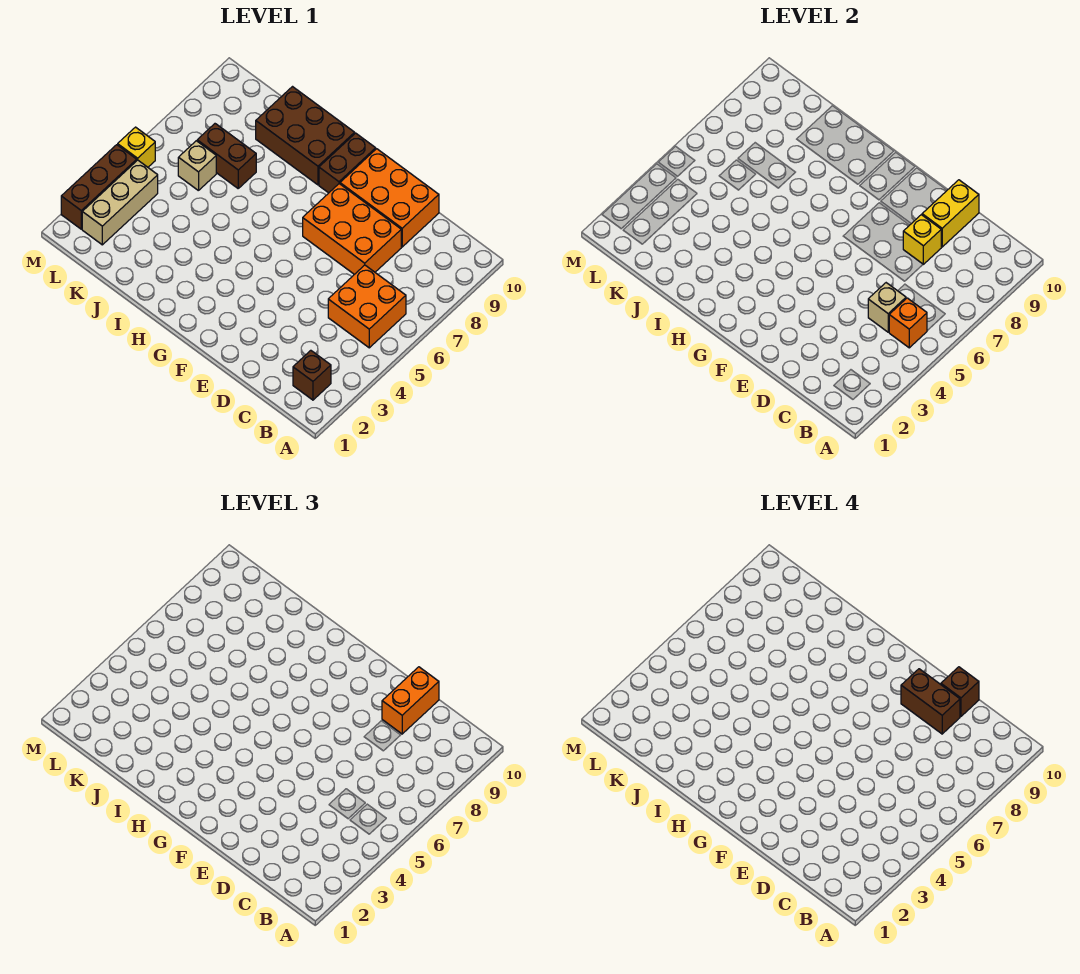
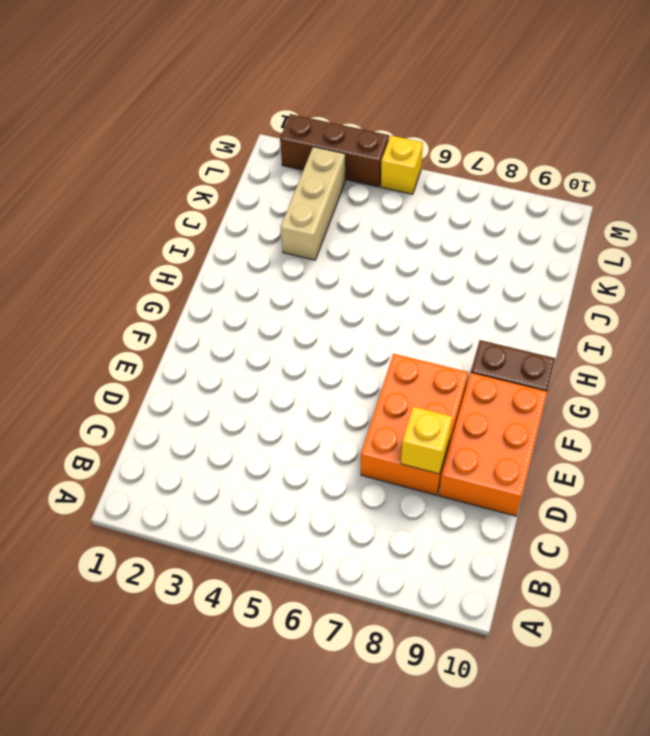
tan brick J3:L3 level 1 -> tan brick L2:L4 level 1
none -> brown brick B2 level 1
none -> orange brick B5:C6 level 1
none -> brown brick H9:J10 level 1

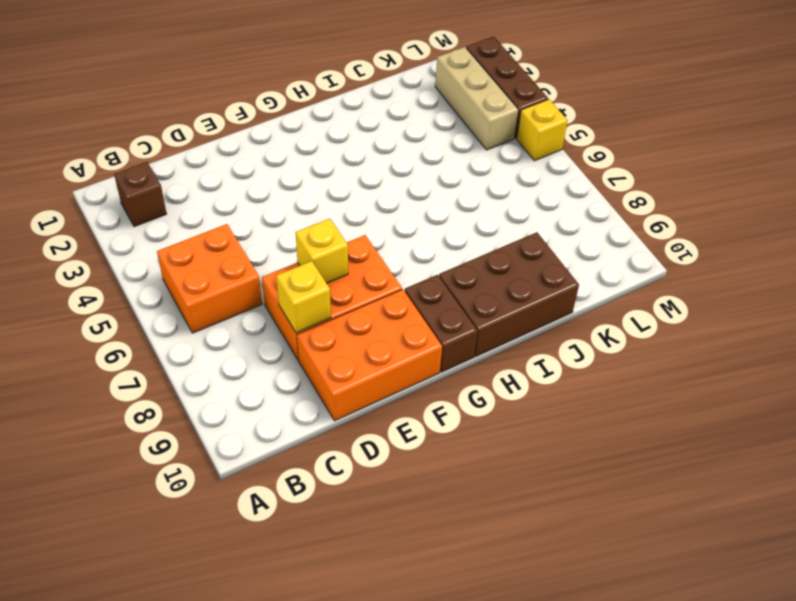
yellow brick E7 level 2 -> none
none -> brown brick J7:K7 level 1
none -> tan brick K6 level 1
none -> orange brick B5 level 2

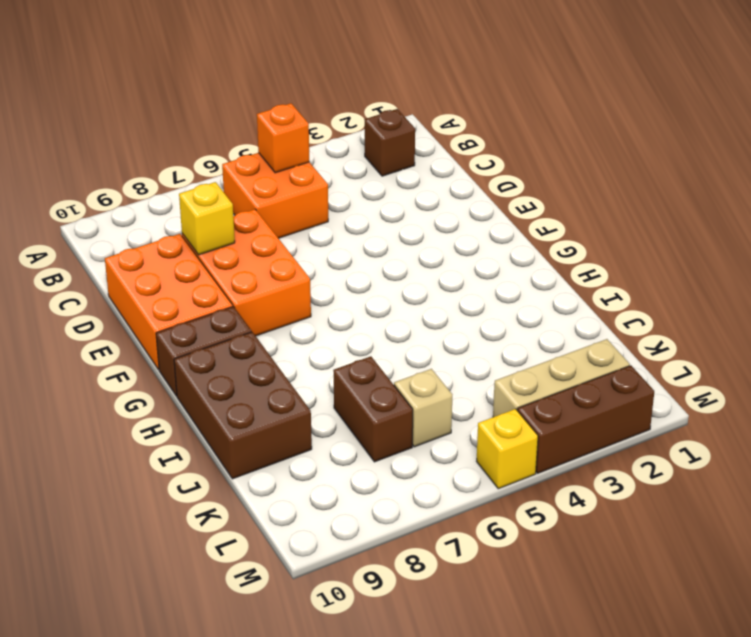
none -> tan brick C5 level 2
none -> yellow brick D9:D10 level 2
none -> orange brick D9:D10 level 3

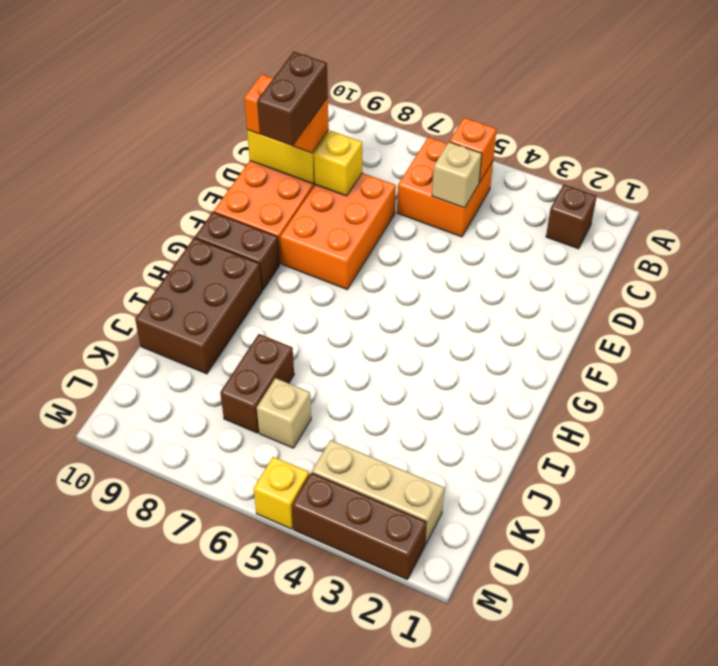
none -> brown brick D10 level 4

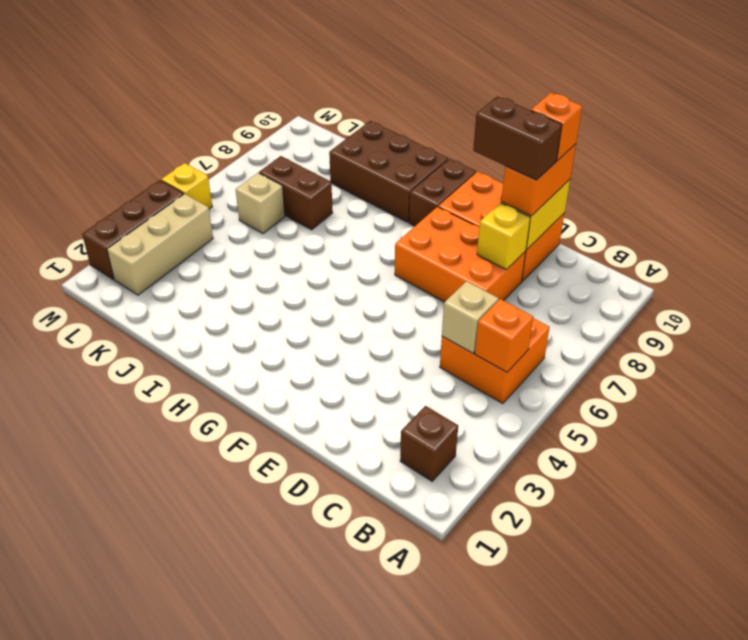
orange brick D10 level 4 -> brown brick D10 level 4

